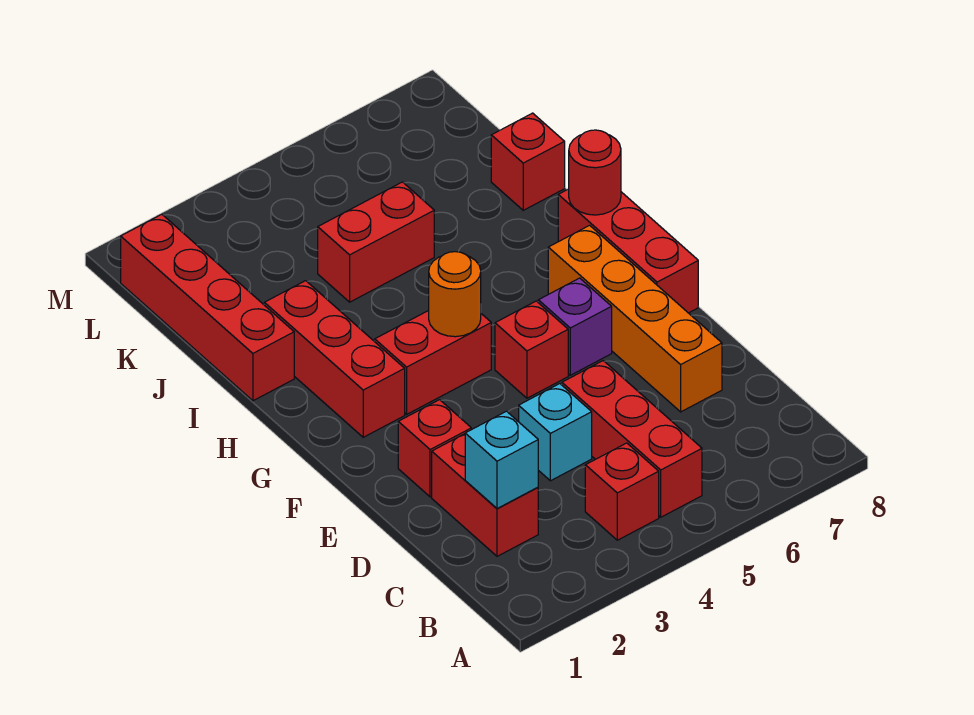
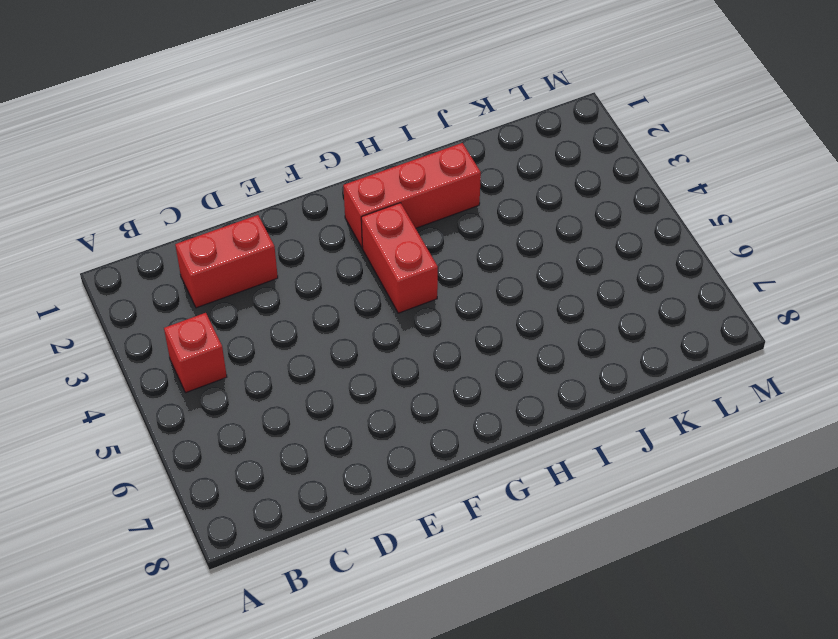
none -> red brick B5:D5 level 1
none -> cyan brick D4 level 1
none -> orange brick D7:G7 level 1

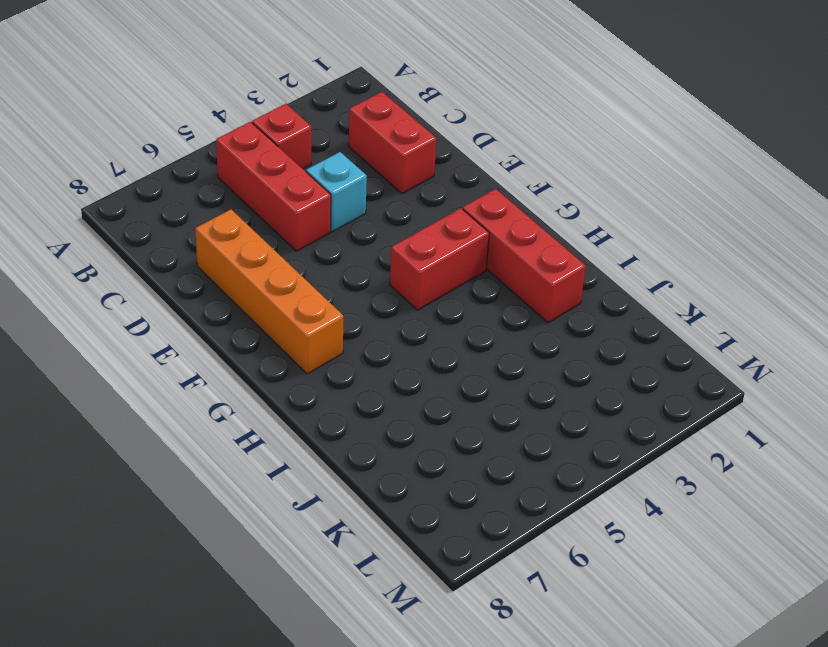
none -> red brick E2 level 1
none -> red brick F5 level 1
none -> purple brick F6 level 1

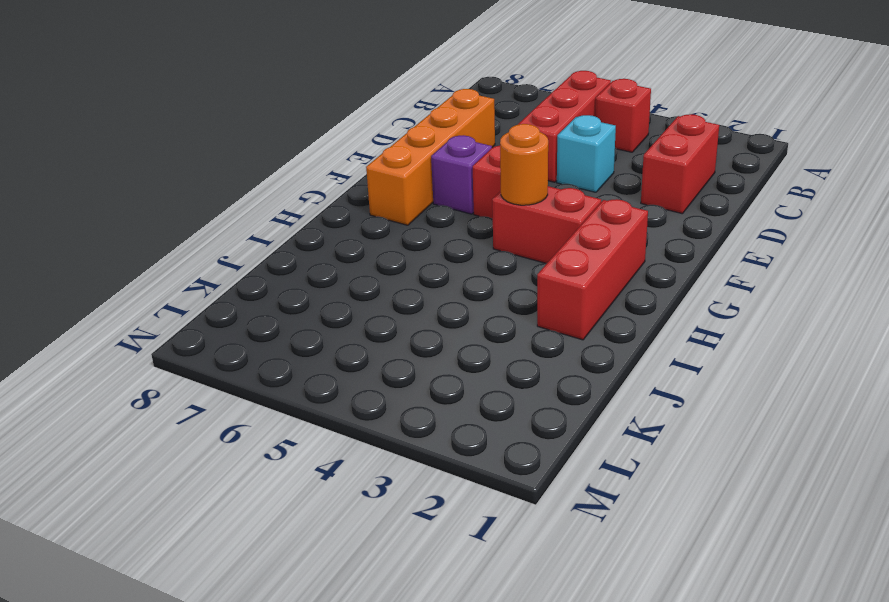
none -> red brick E2 level 1
none -> red brick F8:H8 level 1
none -> red brick I1:L1 level 1

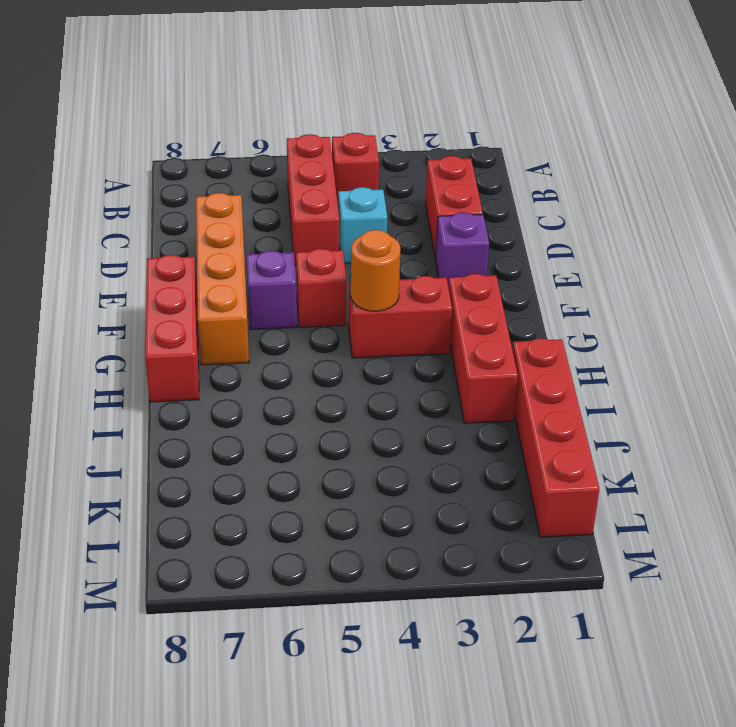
purple brick E2 level 1 -> red brick E2 level 1
none -> red brick J4:J5 level 1
none -> red brick J8 level 1
none -> cyan brick C2 level 2

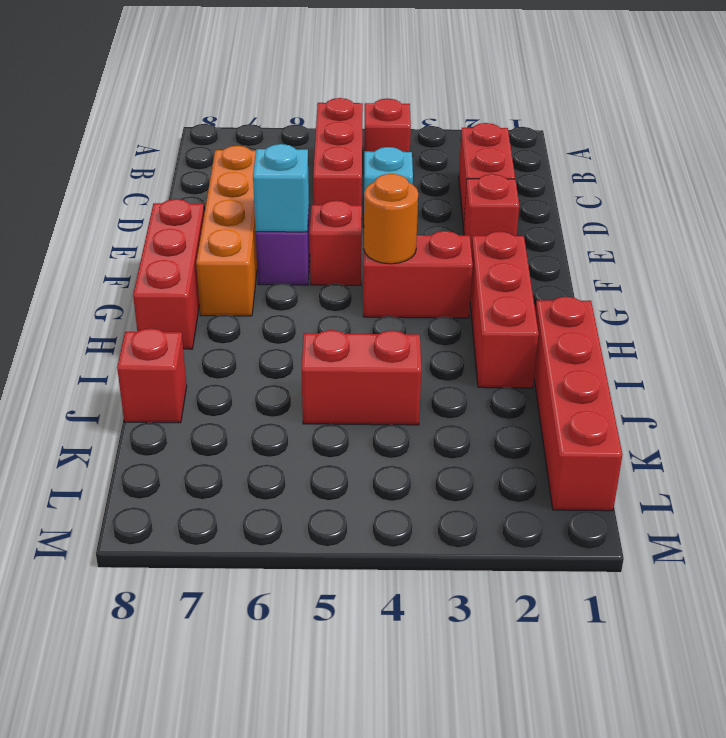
cyan brick F6 level 2 -> cyan brick C2 level 2
none -> red round brick H8 level 2

